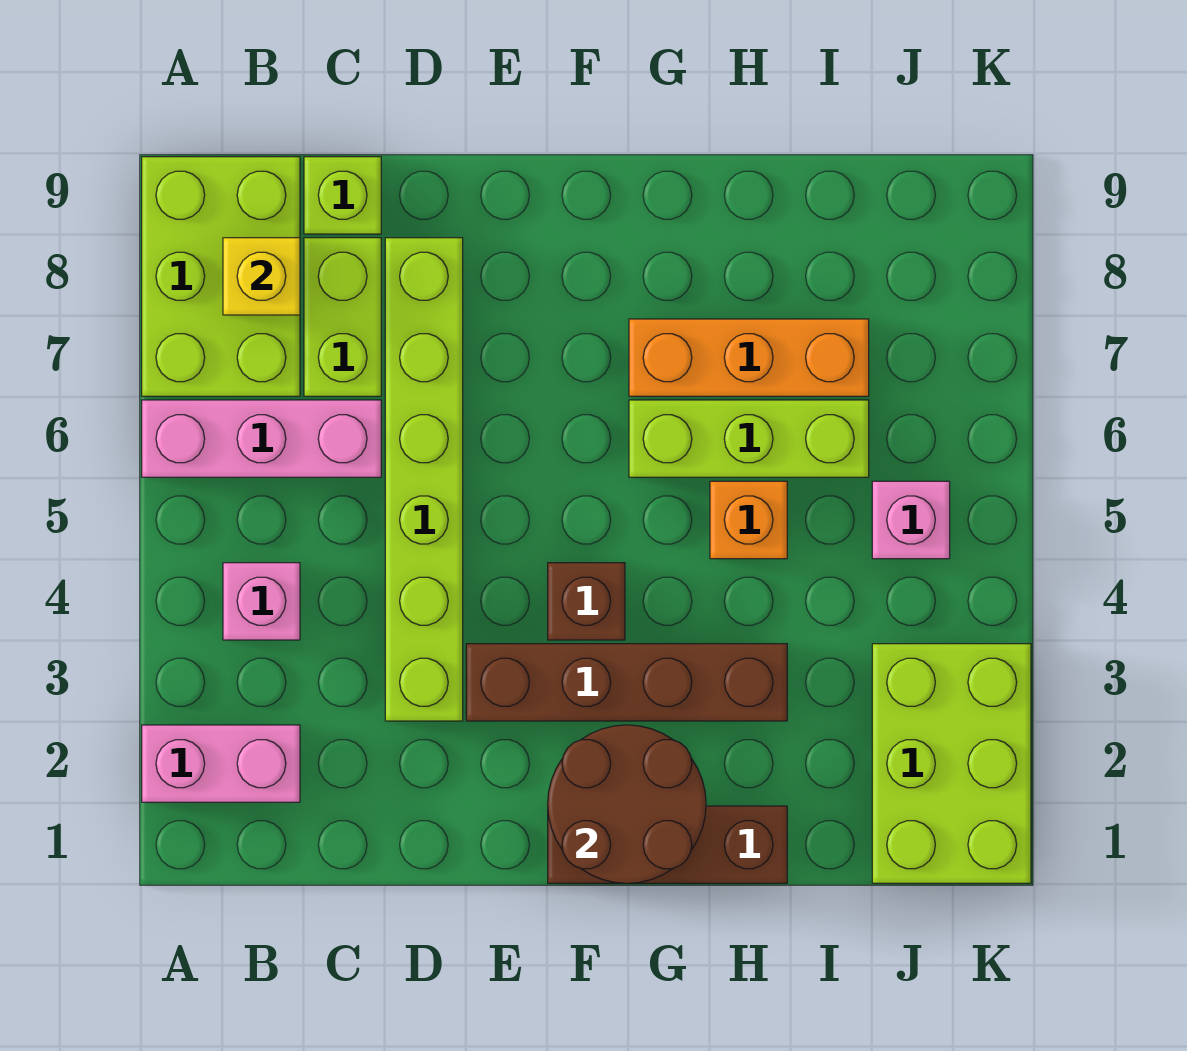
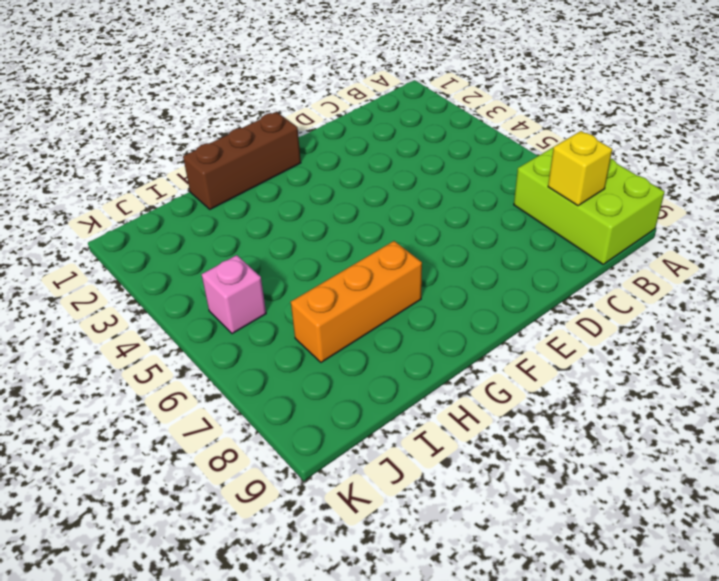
none -> pink brick A2:B2 level 1
none -> pink brick A6:C6 level 1
none -> pink brick B4 level 1

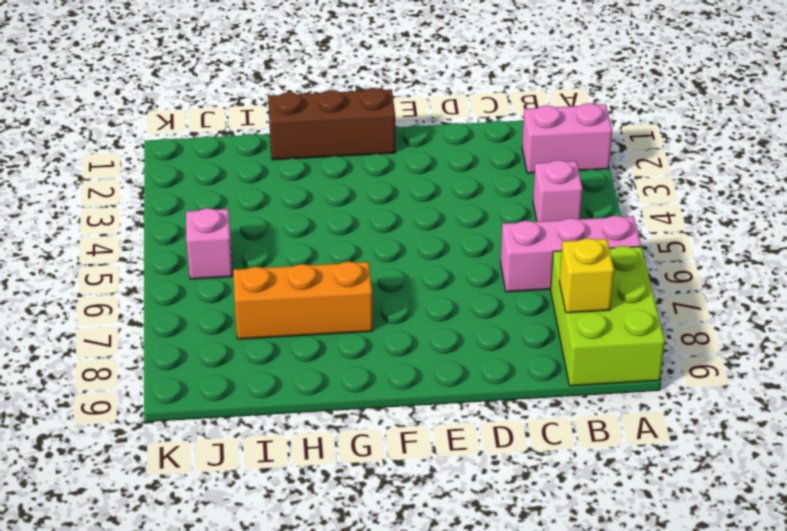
none -> lime brick C7:C8 level 1
none -> lime brick C9 level 1
none -> lime brick D3:D8 level 1

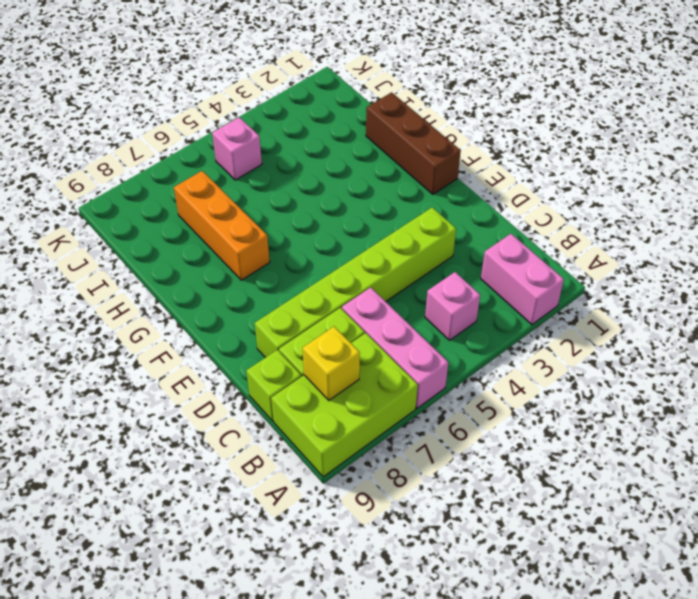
none -> brown brick E3:H3 level 1
none -> brown brick F4 level 1
none -> lime brick G6:I6 level 1

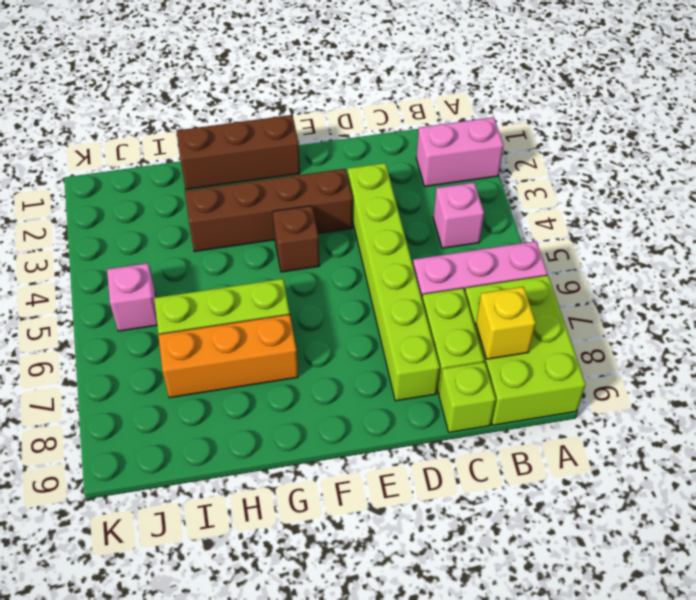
none -> orange brick H5 level 1
none -> lime brick J1:K3 level 1
none -> brown round brick F1:G2 level 2

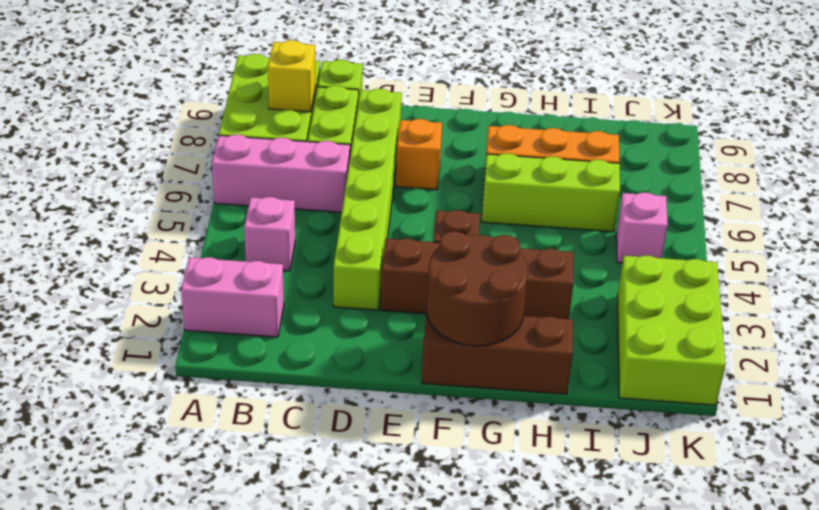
orange brick E7 level 1 -> orange brick H5 level 1

